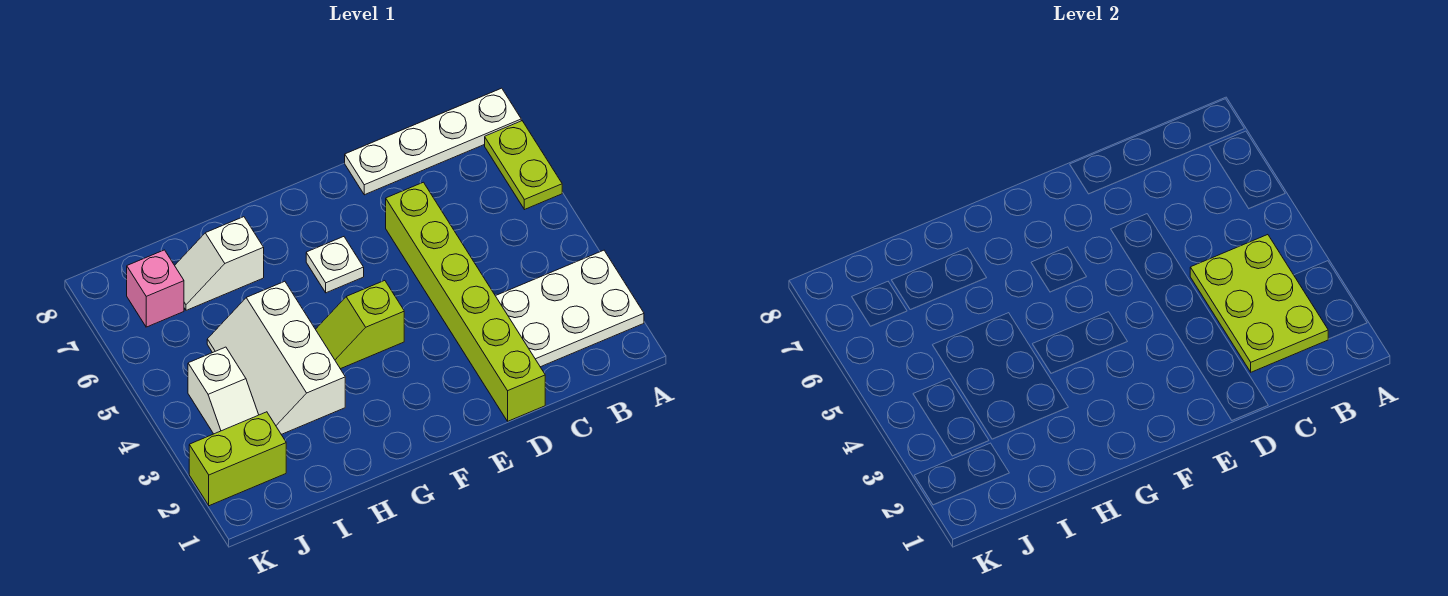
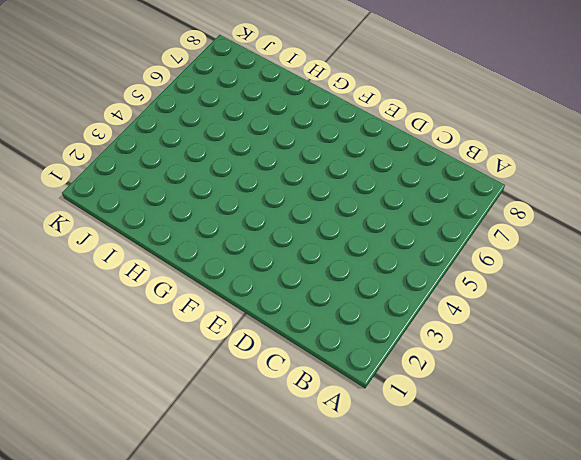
none -> white plate A2:C3 level 1
none -> lime plate A6:A7 level 1
none -> white plate A8:D8 level 1

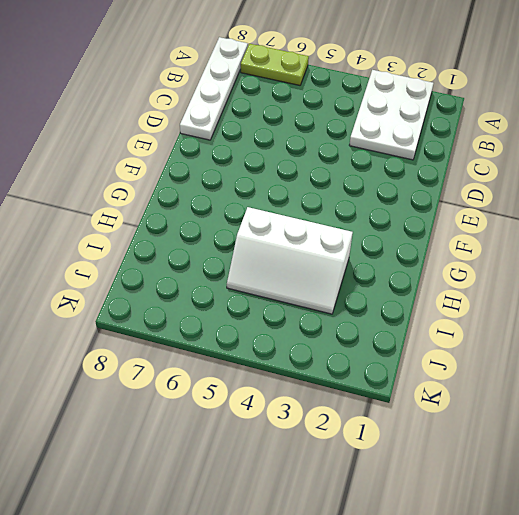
none -> lime brick D1:D6 level 1
none -> lime slope F4:G4 level 1 top F
none -> white plate F6 level 1

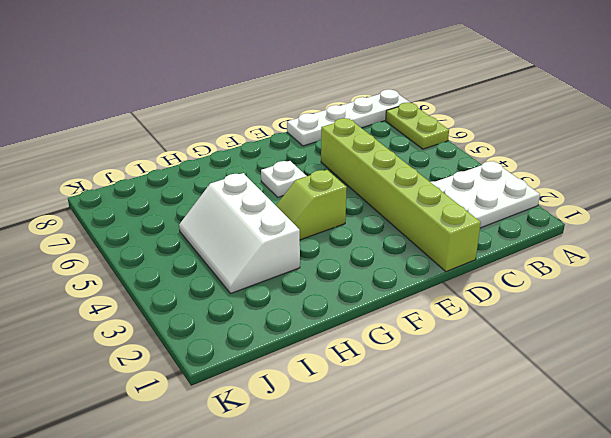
none -> white slope H7:I7 level 1 top H
none -> lime brick J2:K2 level 1
none -> white slope J3:J4 level 1 top 4

